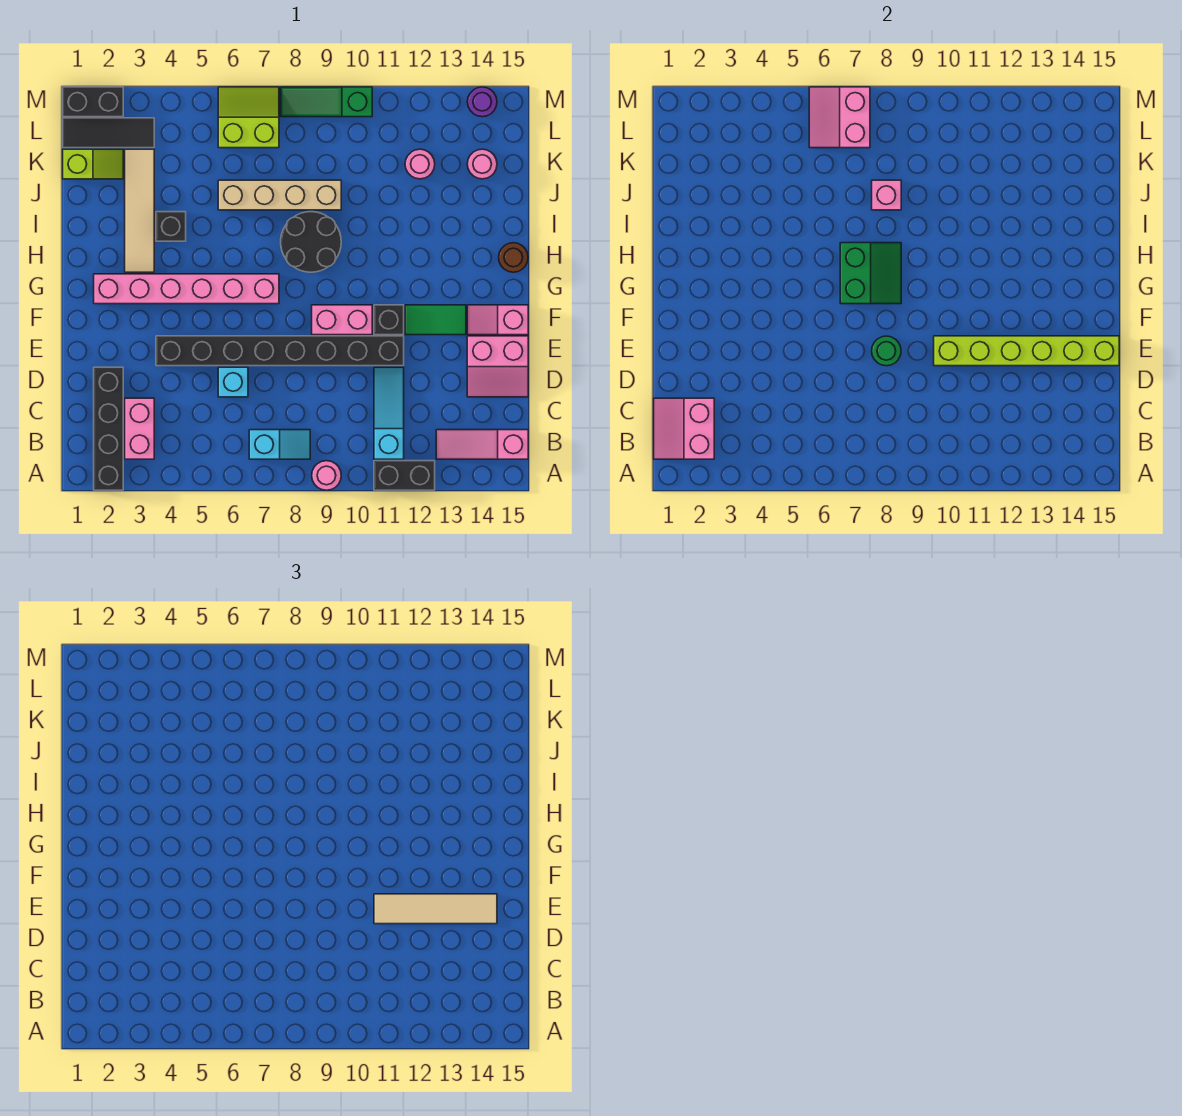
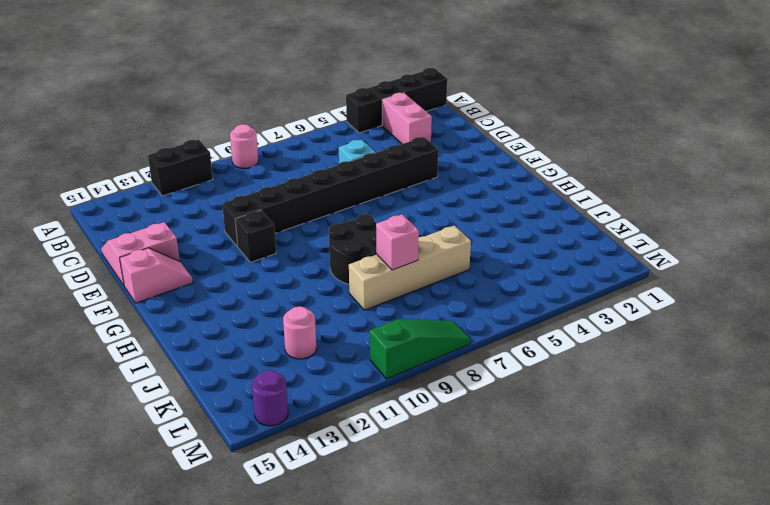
black brick A1:A4 level 1 -> black brick A2:D2 level 1
none -> cyan slope B7:B8 level 1 top 7
none -> cyan slope B11:D11 level 1 top B
none -> pink slope B13:B15 level 1 top 15
none -> pink brick F9:F10 level 1

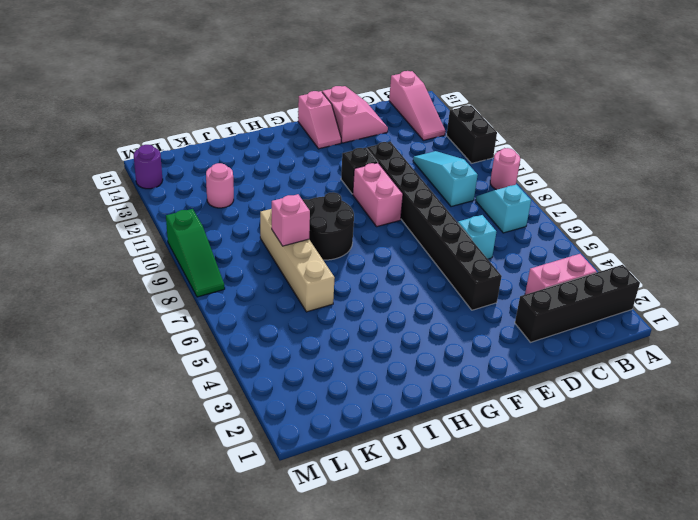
cyan slope C9:C11 level 1 top 9 -> cyan slope B11:D11 level 1 top B
none -> green tile F12:F13 level 1
none -> pink brick G2:G7 level 1
none -> tan tile H3:K3 level 1
none -> brown round brick H15 level 1

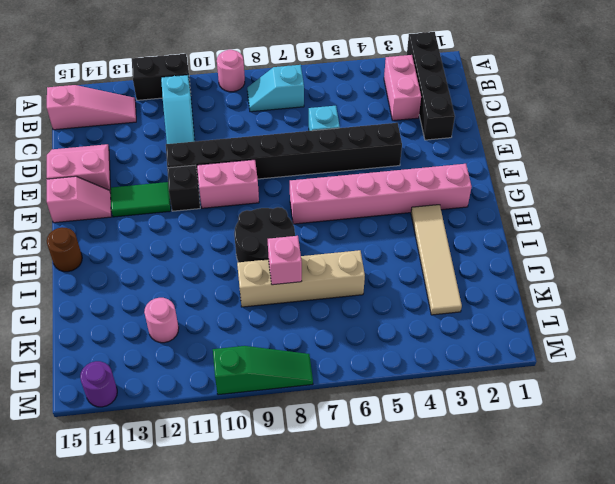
none -> black brick I4 level 1
none -> lime slope K1:K2 level 1 top 1
none -> pink round brick K14 level 1
none -> black tile L1:L3 level 1

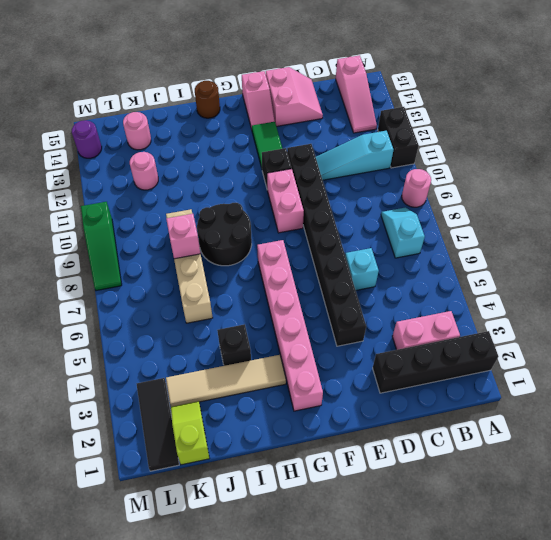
none -> lime slope L6:M7 level 1 top L
none -> black brick M1:M2 level 1
none -> pink slope B1:C2 level 2 top 2
none -> green round brick E8 level 2

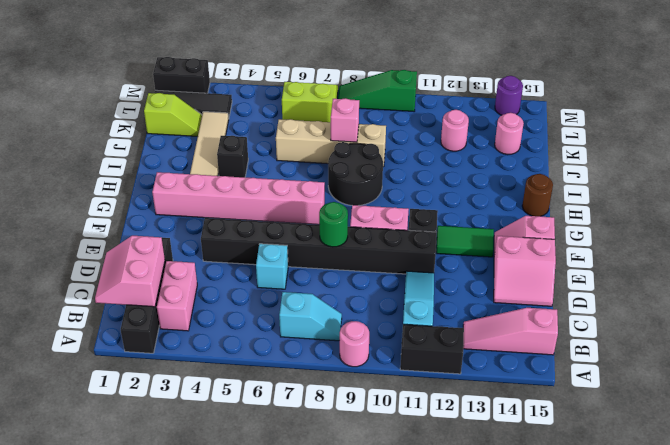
none -> lime brick E10:E15 level 2
none -> green slope G7:H8 level 2 top 7
none -> pink slope L6:M7 level 2 top 7
none -> tan tile E11:E14 level 3

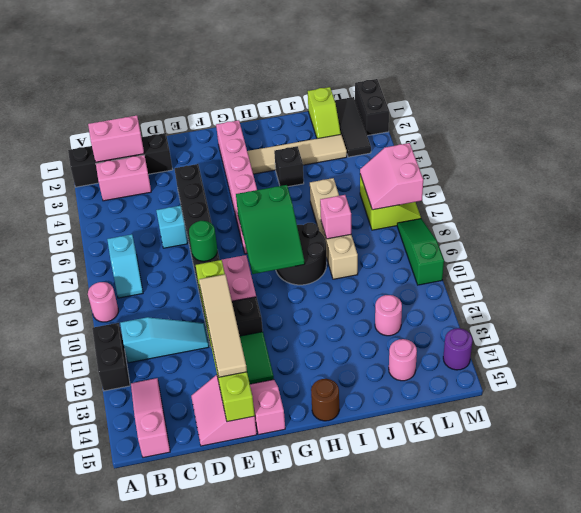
green slope G7:H9 level 2 top 7 -> green slope G7:H8 level 2 top 7
pink slope L6:M7 level 2 top M -> pink slope L6:M7 level 2 top 7

